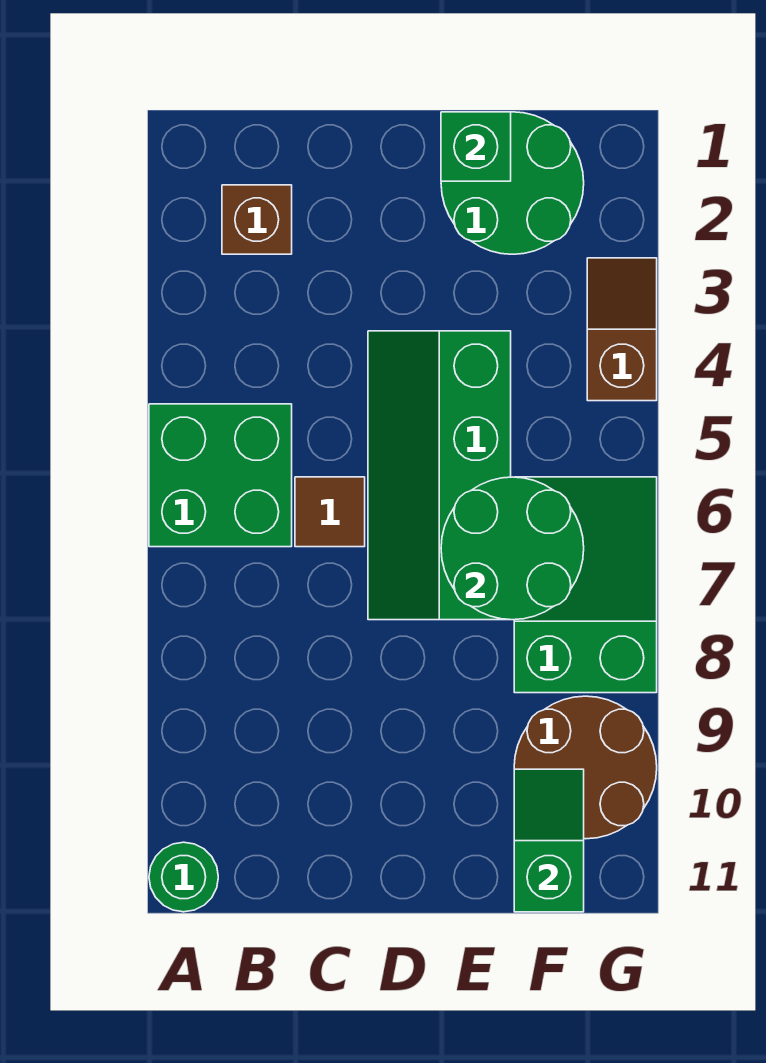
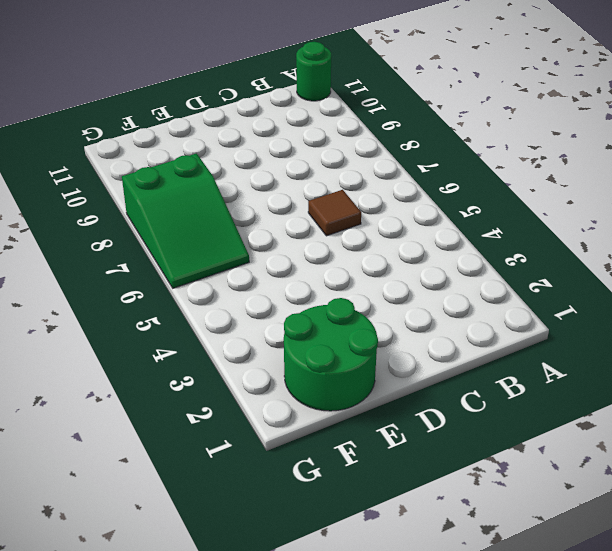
none -> green brick A5:B6 level 1
none -> brown brick B2 level 1
none -> green slope D4:E7 level 1 top E

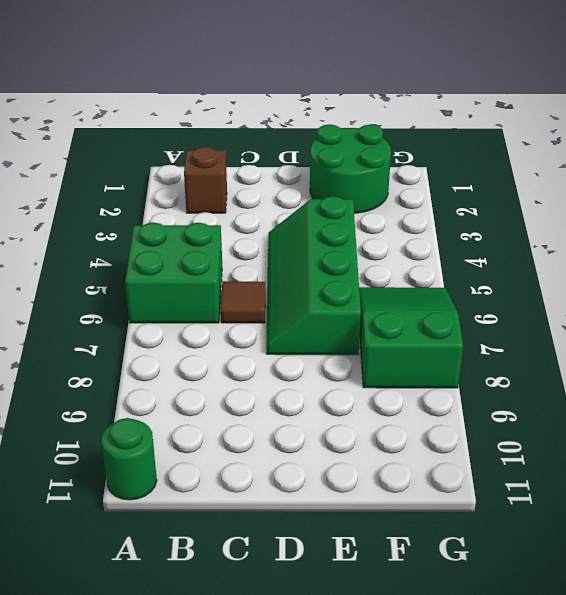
none -> brown round brick F9:G10 level 1
none -> brown slope G3:G4 level 1 top 4
none -> green brick E1 level 2

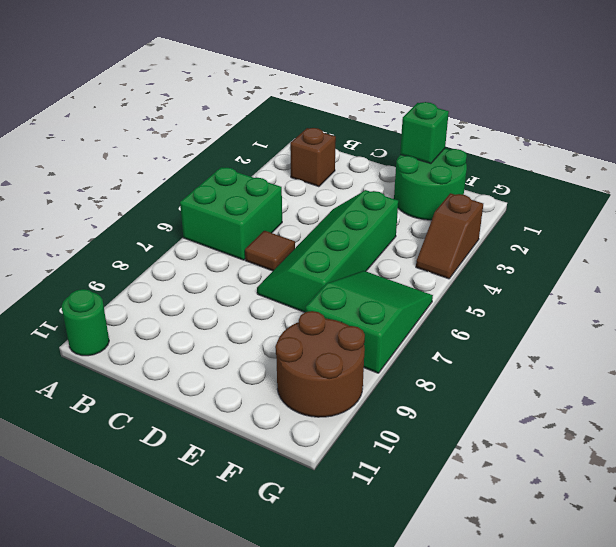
brown slope G3:G4 level 1 top 3 -> brown slope G3:G4 level 1 top 4
none -> green round brick E6:F7 level 2
none -> green slope F10:F11 level 2 top 11

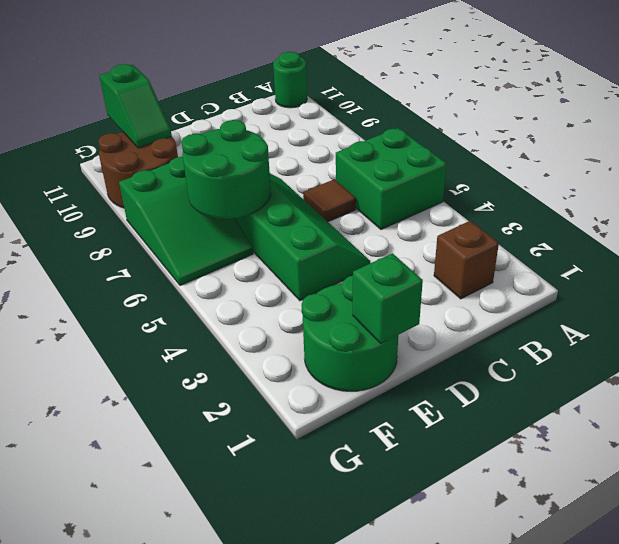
none -> brown slope G3:G4 level 1 top 4

